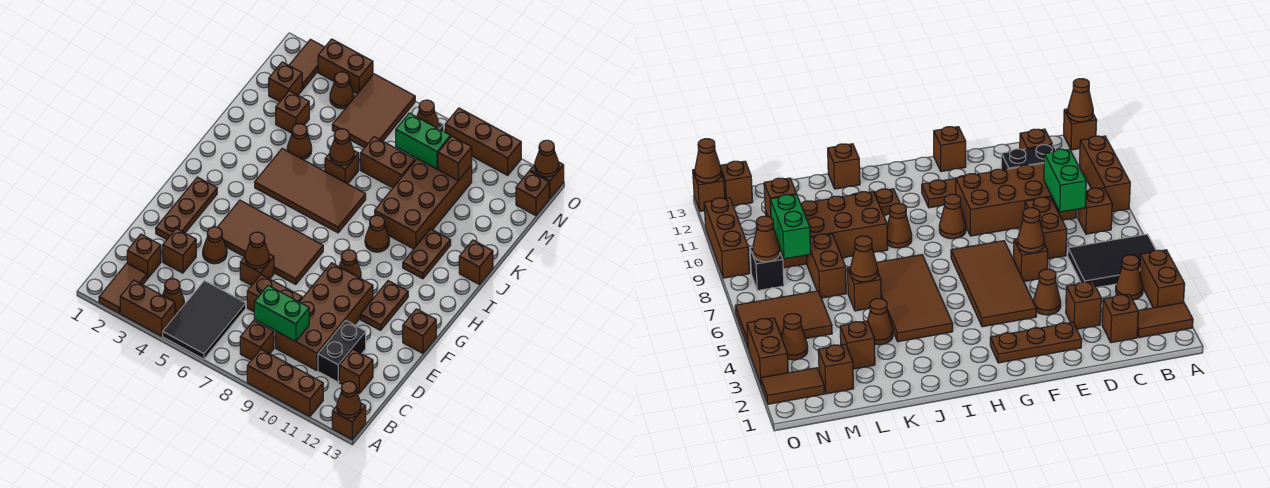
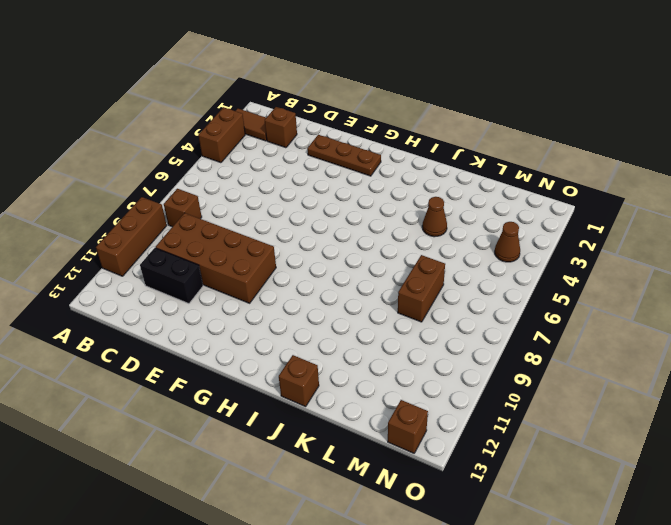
none -> black tile A5:C6 level 1
none -> brown brick A13 level 1
none -> brown cone B4 level 1
none -> brown brick C12 level 1

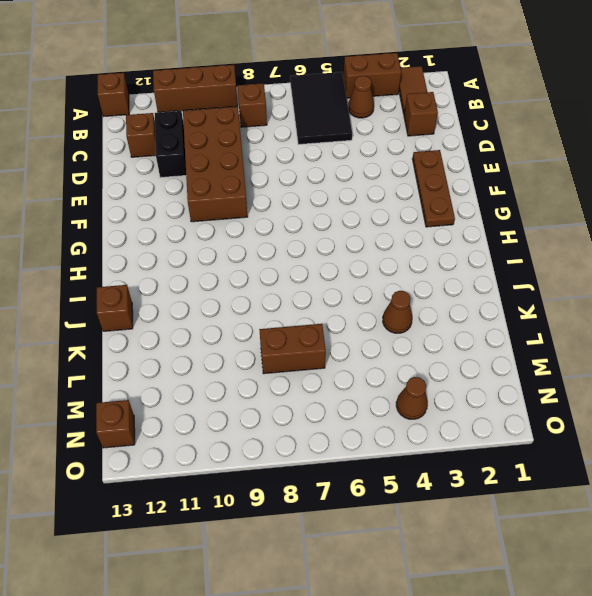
none -> brown brick D3 level 1
none -> brown brick D7:D8 level 1
none -> brown cone E4 level 1
none -> brown brick E6 level 1

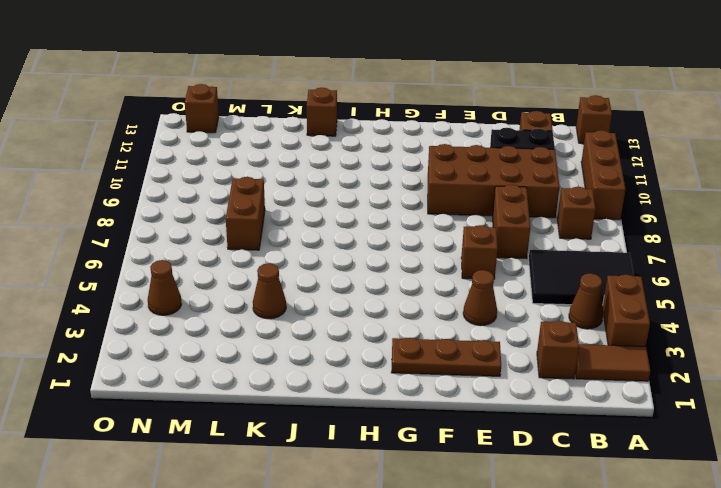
none -> brown brick D3 level 1
none -> brown tile F4:G7 level 1
none -> brown plate F11:G11 level 1
none -> brown brick F13 level 1

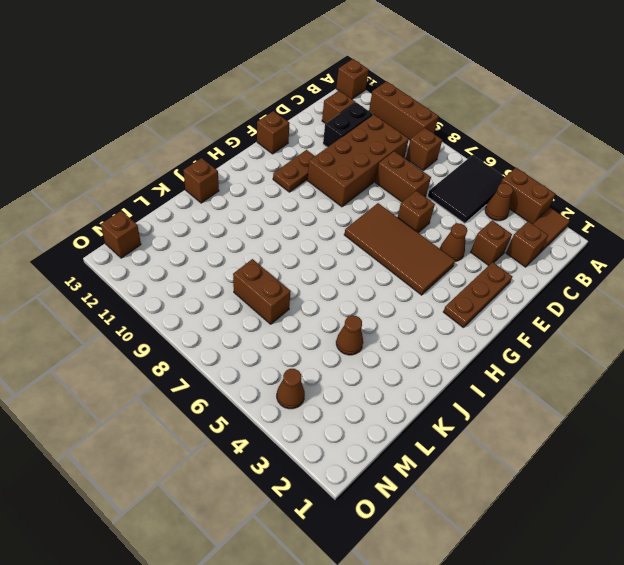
none -> brown cone G9 level 1
none -> brown tile I4:J7 level 1
none -> brown cone I9 level 1
none -> brown plate I11:J11 level 1

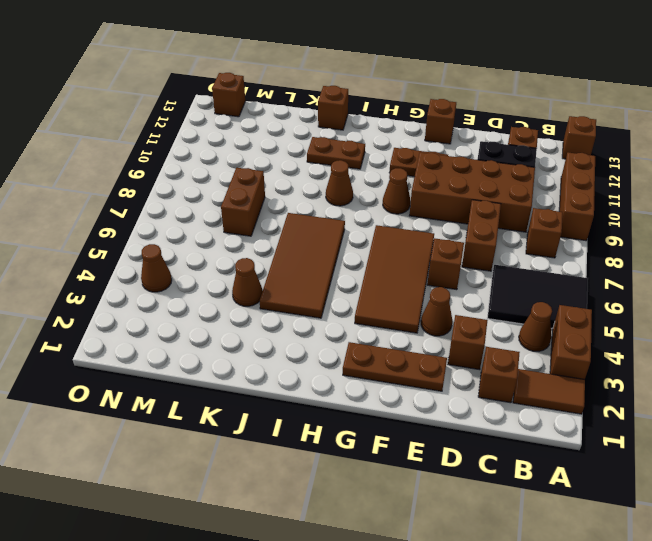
none -> brown brick J9:M10 level 1
none -> brown brick K6 level 1
none -> brown brick L3 level 1
none -> brown brick M2 level 1

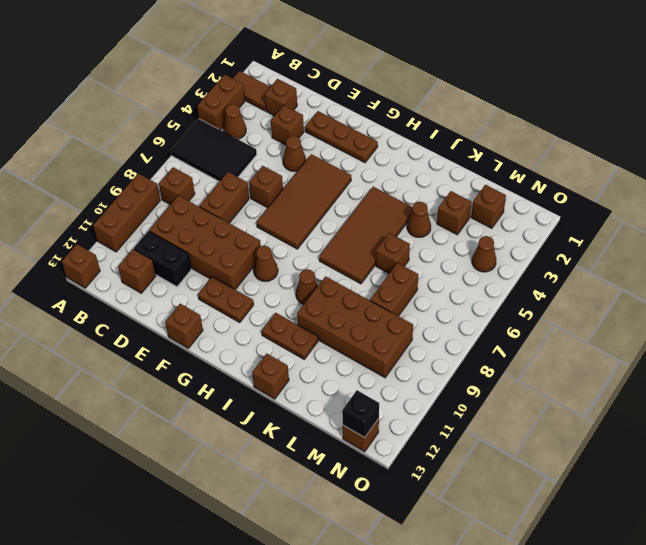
black brick N13 level 2 -> black brick N8 level 1
none -> brown tile M5:O6 level 1
none -> brown tile N2:O2 level 1
none -> brown brick O3:O4 level 1
none -> brown brick O9:O11 level 1

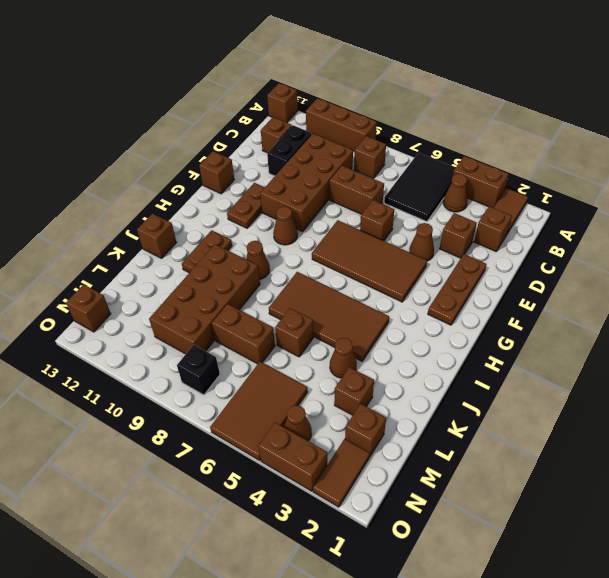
none -> brown brick O9:O11 level 1
none -> brown brick O13 level 1
none -> brown cone A13 level 2
none -> green brick C8:C9 level 2

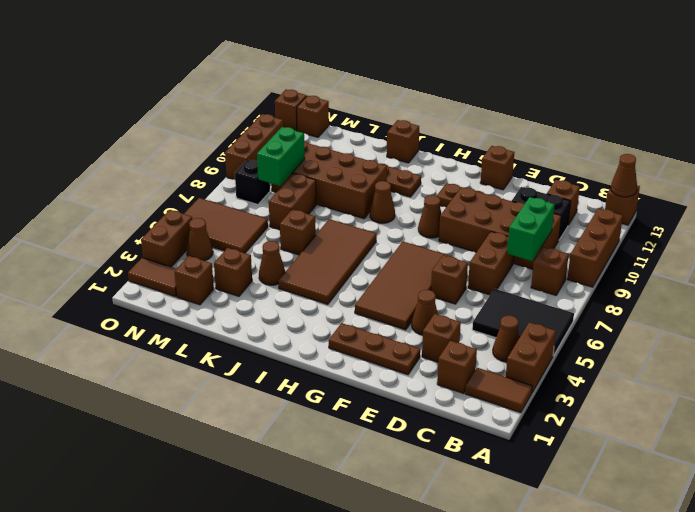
none -> brown cone E6 level 2
none -> brown cone K6 level 2
none -> brown brick M10 level 2
none -> brown cone N8 level 2

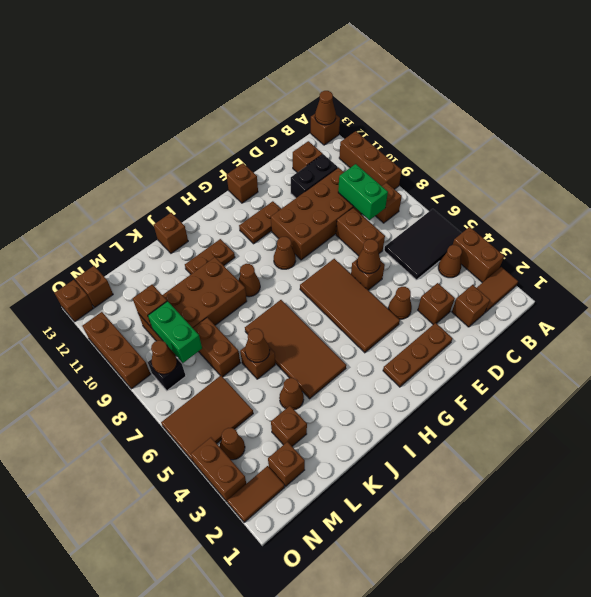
none -> brown cone O13 level 2

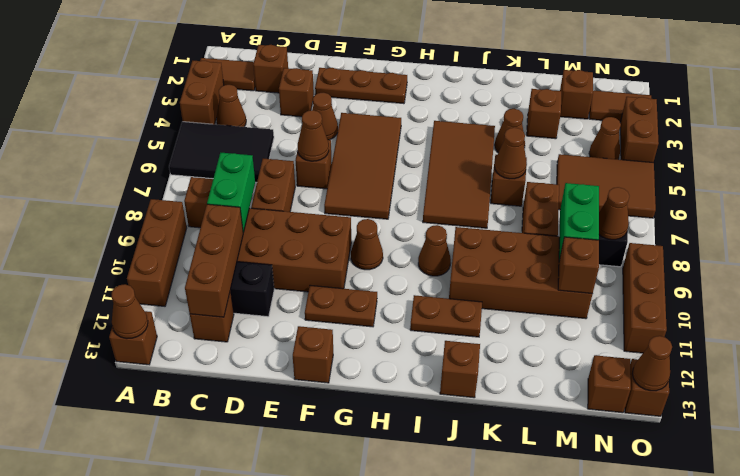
brown brick C10:C12 level 2 -> none

